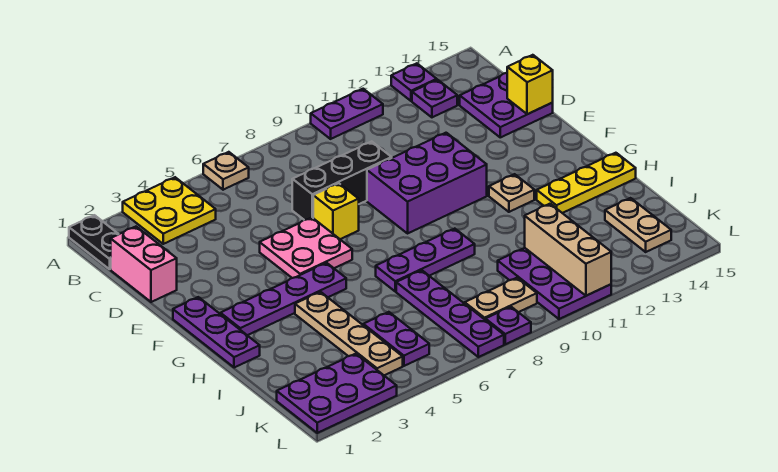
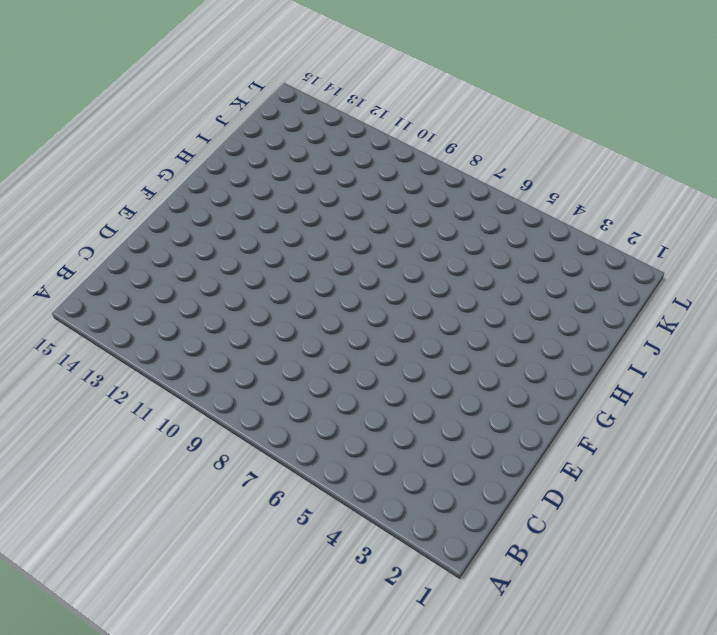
none -> black plate A1:B1 level 1
none -> yellow plate A3:B4 level 1
none -> tan plate A6 level 1

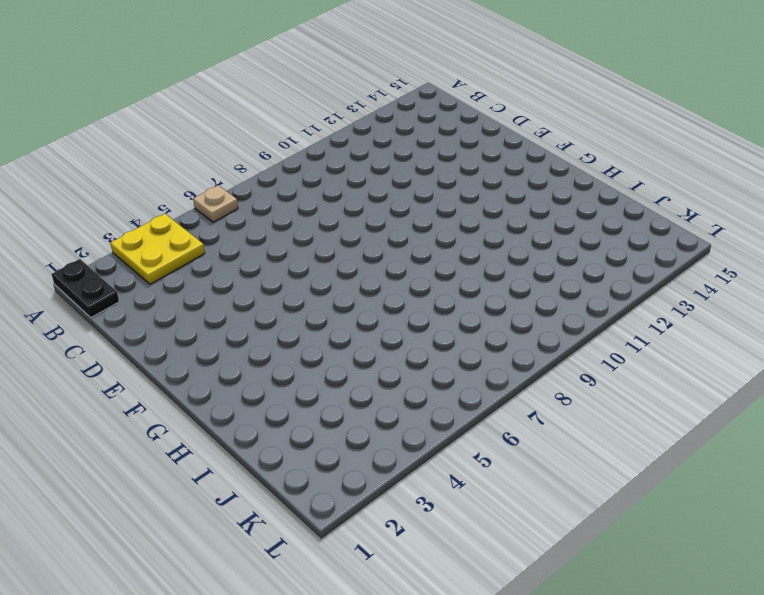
none -> purple plate A10:A11 level 1
none -> purple plate A13 level 1
none -> purple plate B13 level 1

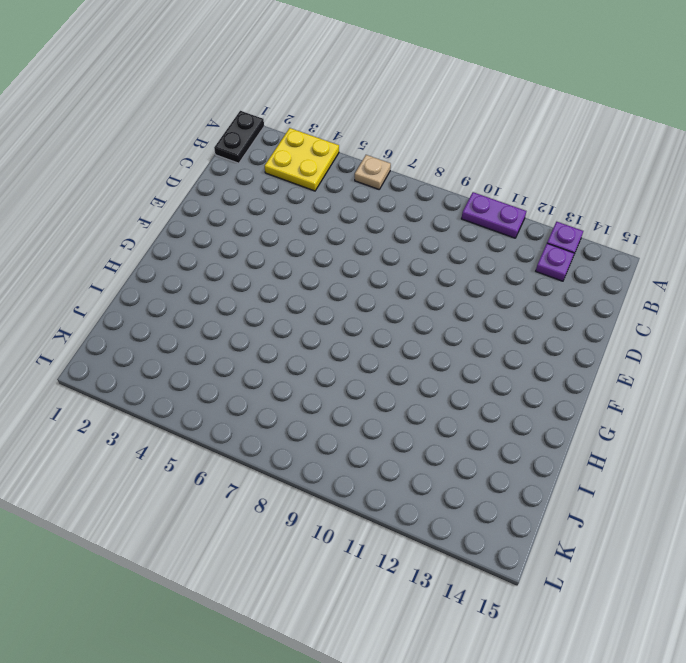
none -> pink brick C1:D1 level 1
none -> purple plate C14:D15 level 1
none -> black brick D7:D9 level 1

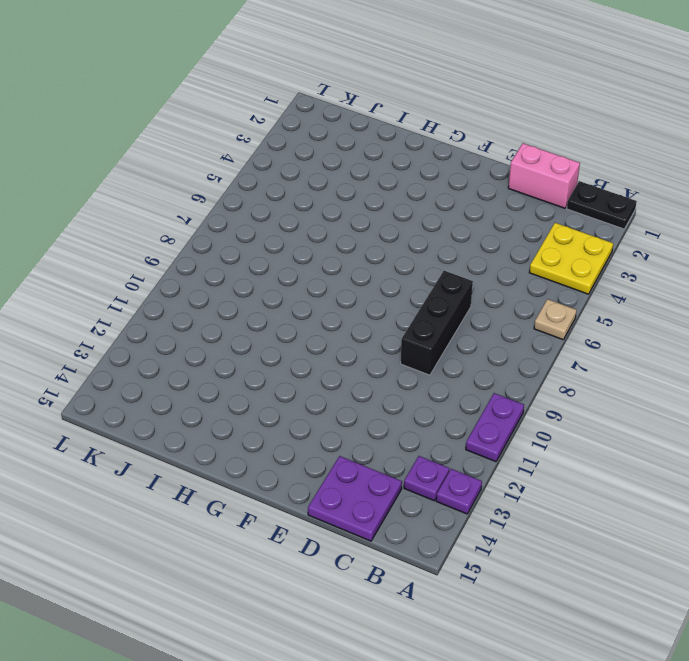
none -> pink plate E5:F6 level 1
none -> yellow brick E7 level 1
none -> purple brick E9:F11 level 1

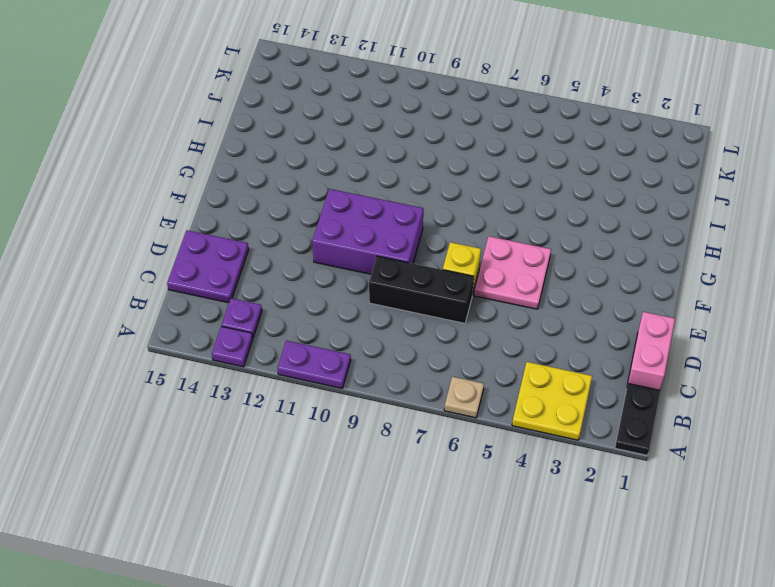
none -> purple plate F1:H1 level 1
none -> purple plate G2:G5 level 1
none -> tan plate G12 level 1

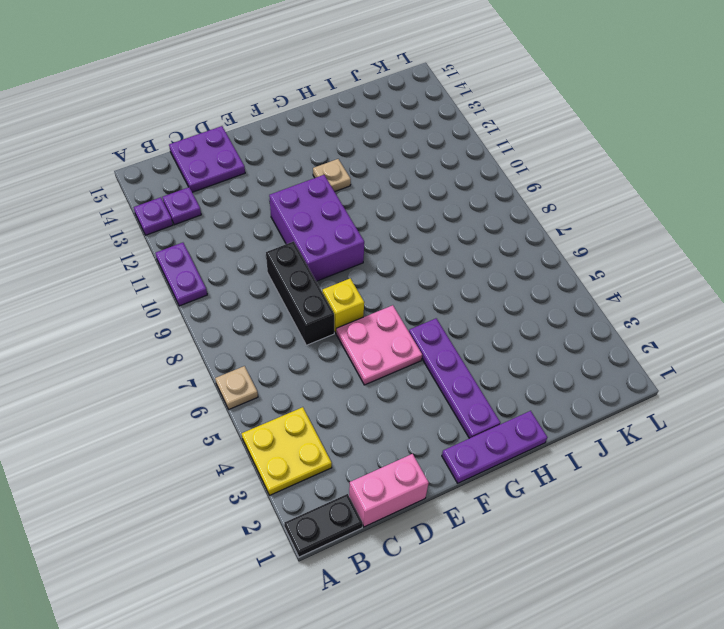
none -> tan plate H4:K4 level 1
none -> purple plate H7:H9 level 1
none -> yellow plate H13:H15 level 1

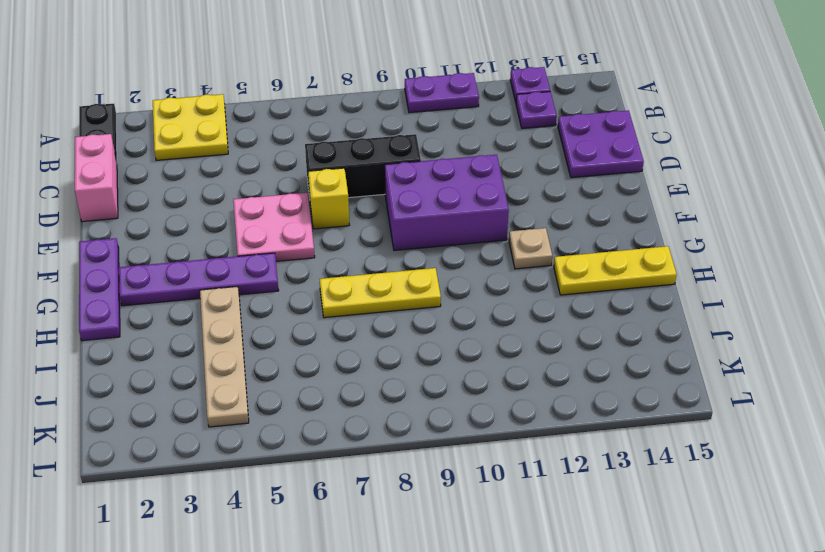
yellow plate H7:H9 level 1 -> purple plate H7:H9 level 1
none -> tan plate A6 level 1
none -> purple plate I7:L7 level 1
none -> purple plate J5:K5 level 1

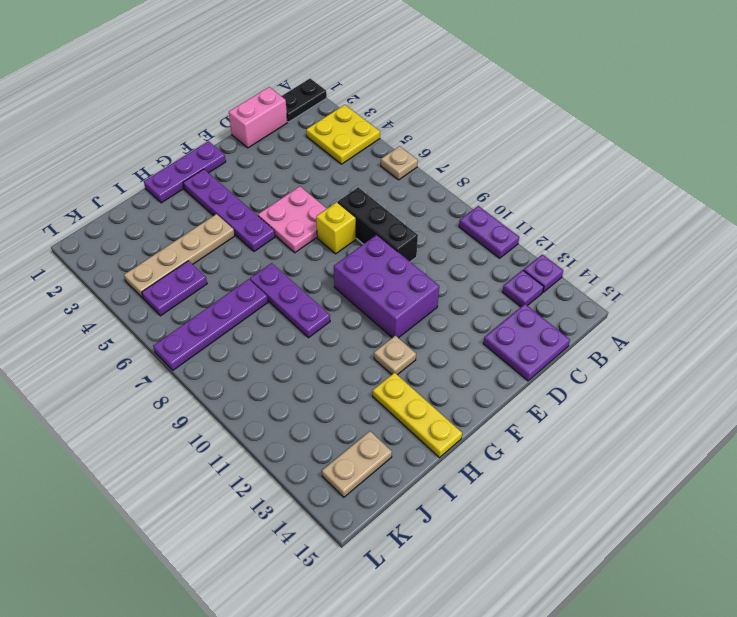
none -> purple plate J10:L11 level 1
none -> purple plate K1:L3 level 1
none -> tan plate K8:K9 level 1

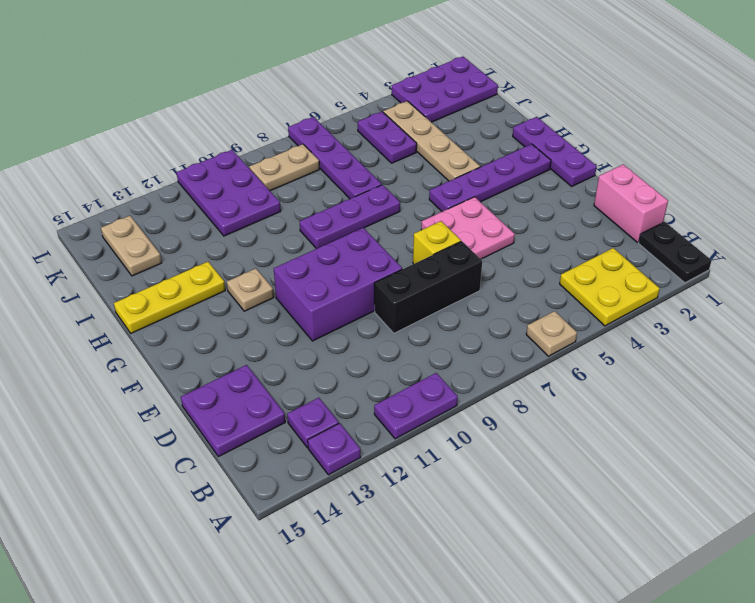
none -> purple plate L8 level 1
none -> yellow brick D15 level 2
none -> tan brick J11:L11 level 2

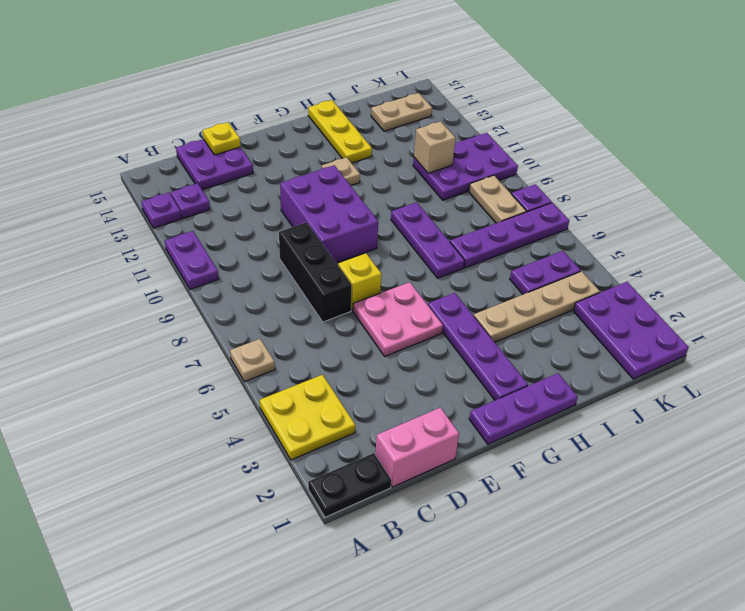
yellow plate D15 level 2 -> yellow brick D15 level 2
tan brick J11 level 2 -> tan brick J11:L11 level 2

